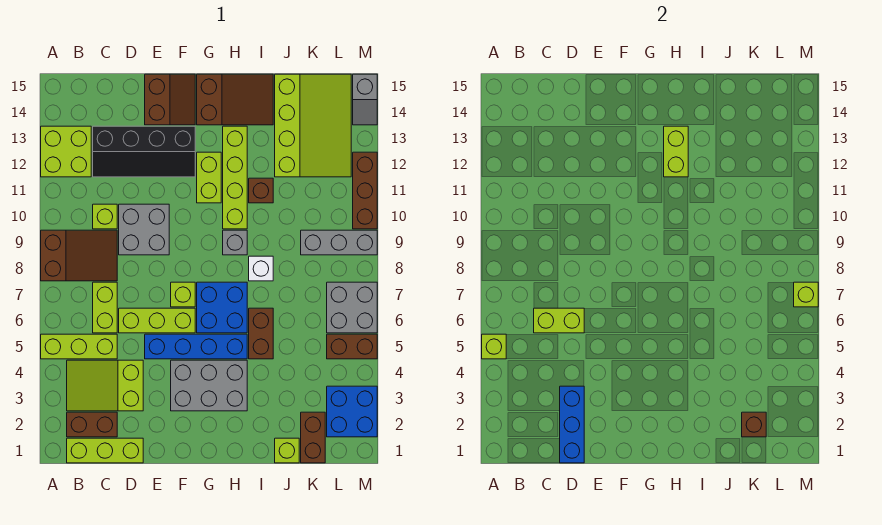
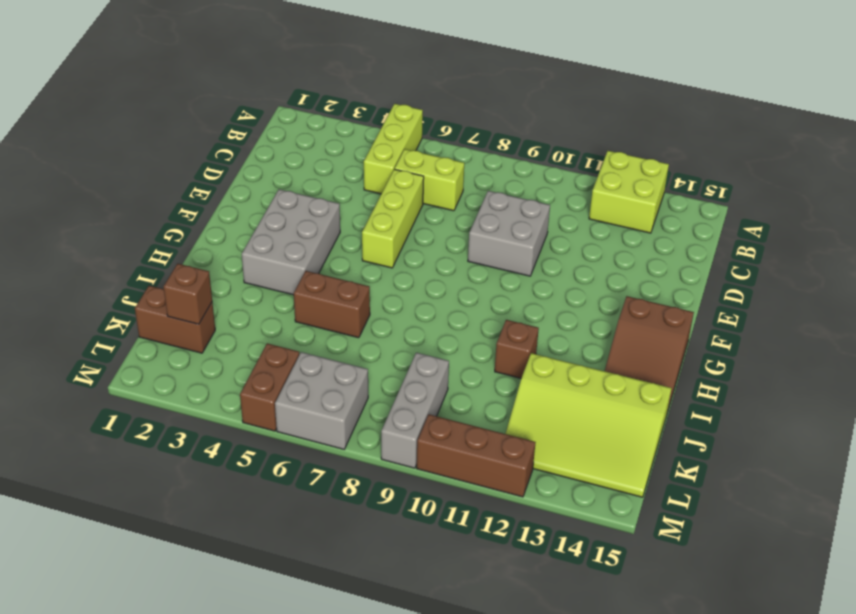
none -> brown slope A8:C9 level 1 top A
none -> lime brick B1:D1 level 1
none -> brown brick B2:C2 level 1
none -> lime slope B3:D4 level 1 top D

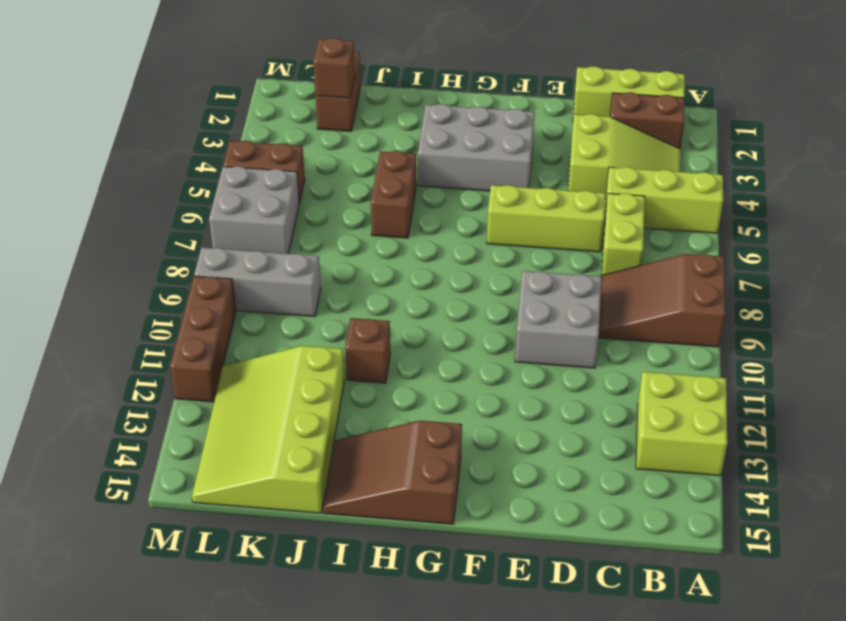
none -> lime brick C10 level 1
none -> black slope C12:F13 level 1 top 13
none -> blue brick E5:H5 level 1
none -> brown slope E14:F15 level 1 top E

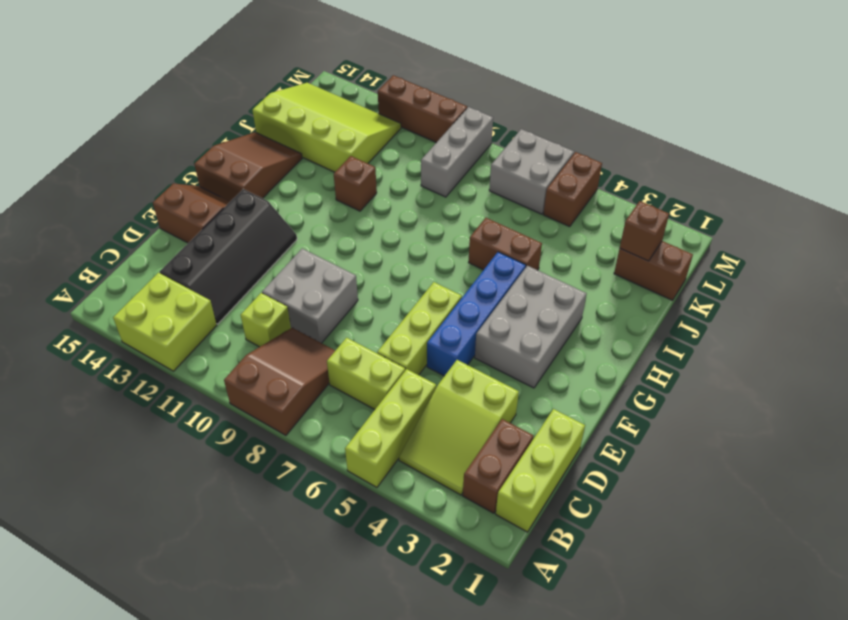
none -> lime brick F7 level 1
none -> blue brick G6:H7 level 1
none -> lime brick G11:G12 level 1
none -> grey brick H9 level 1

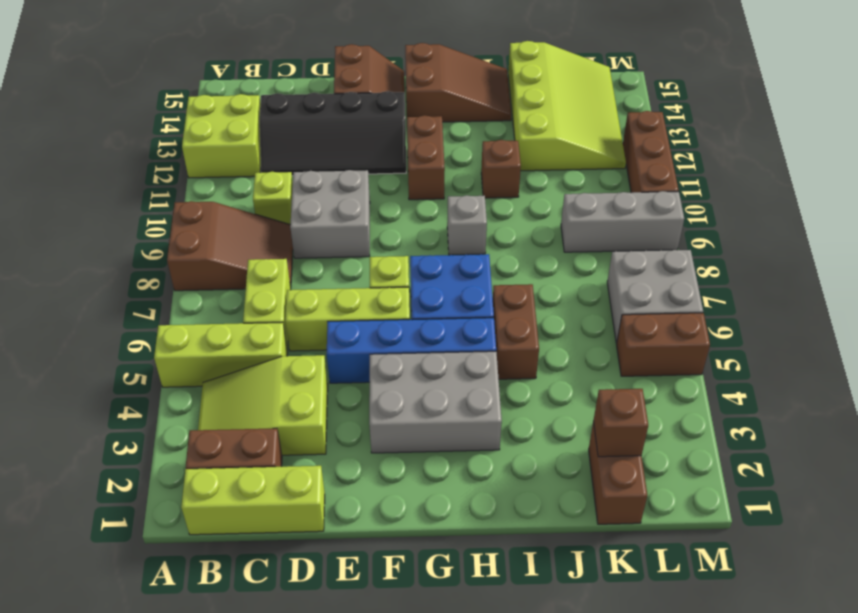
brown brick G11:G12 level 1 -> lime brick G11:G12 level 1
none -> lime brick H10:H13 level 1
none -> white brick I8 level 1
none -> lime brick J1 level 1
none -> blue brick L2:M3 level 1

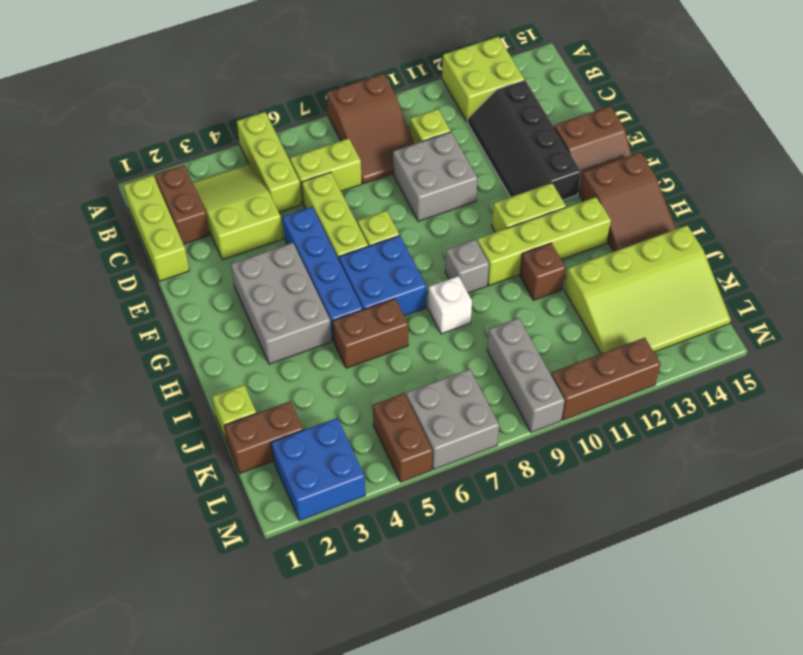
none -> grey slope M14:M15 level 1 top 15
none -> lime brick A5 level 2
none -> lime brick C6:D6 level 2
none -> blue brick D1:D3 level 2

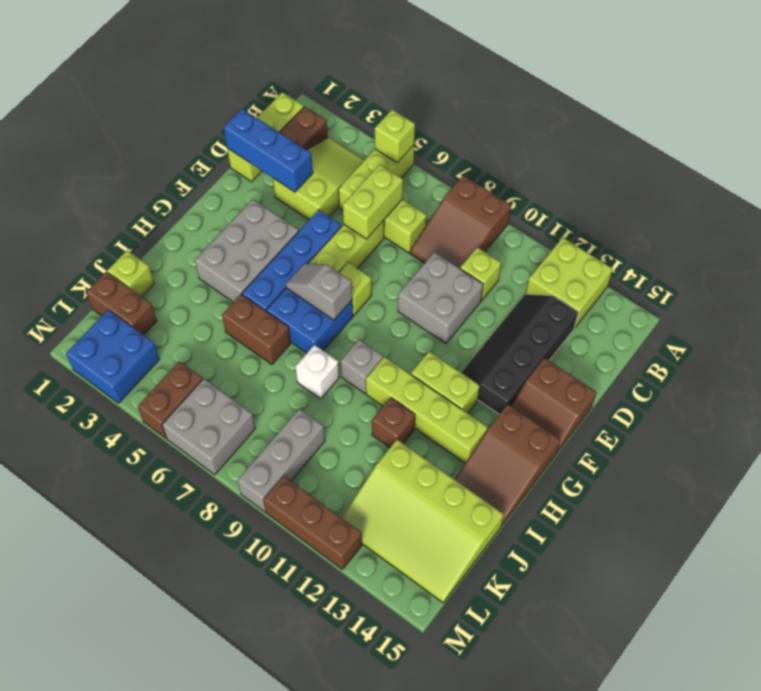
grey slope G6:G7 level 2 top 7 -> grey slope M14:M15 level 1 top 15
none -> lime brick H12:H13 level 2
none -> brown brick K2 level 2
none -> lime brick M7 level 2

